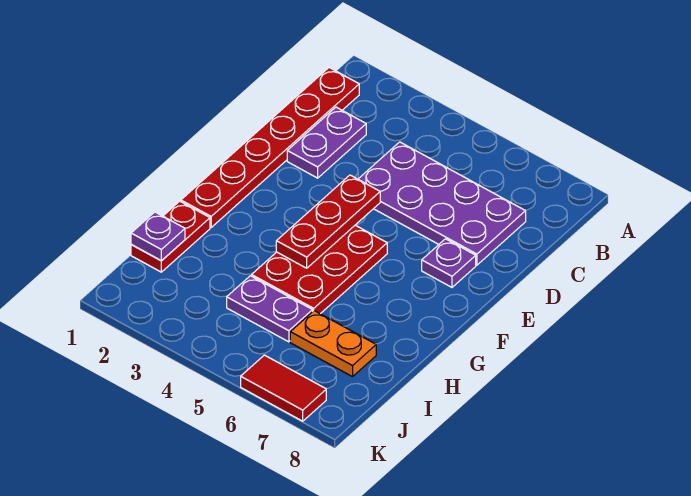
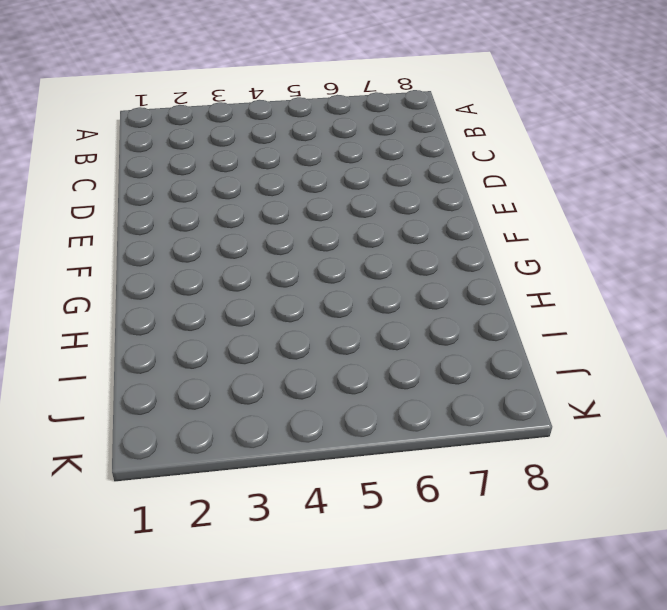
none -> red plate B1:G1 level 1
none -> purple plate C2:D2 level 1

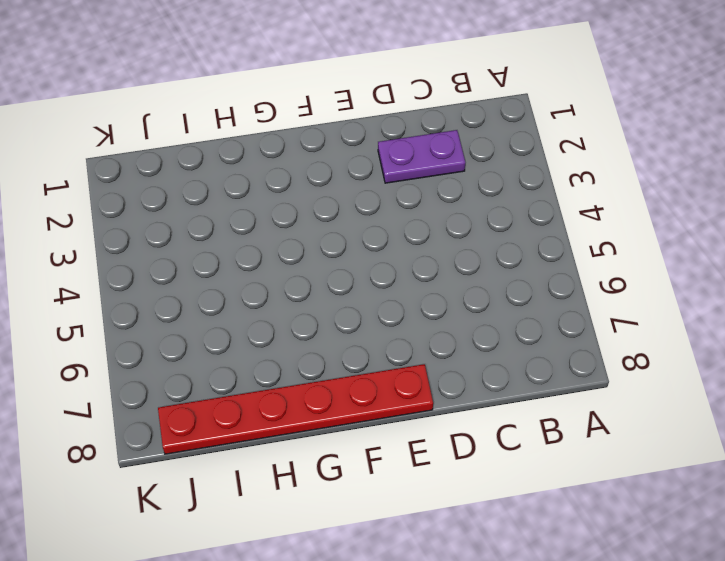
red plate E8:J8 level 1 -> red plate B1:G1 level 1
none -> purple plate C4:D7 level 1
none -> purple plate E7 level 1

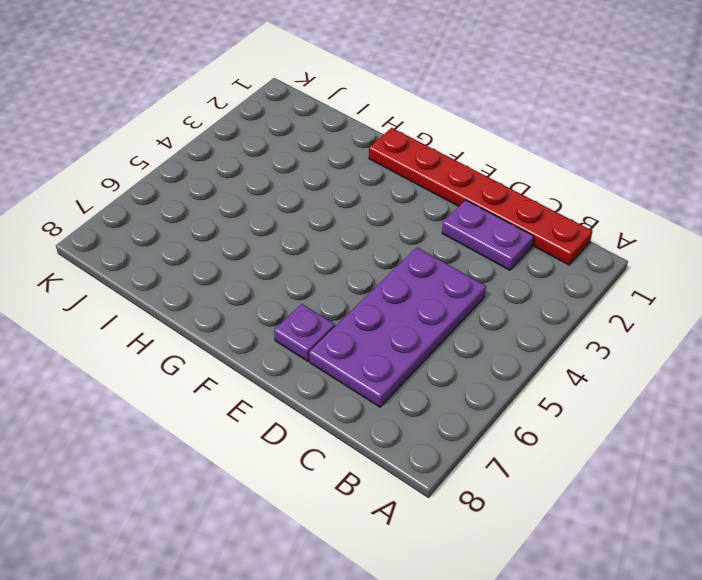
none -> red plate F4:H5 level 1
none -> red plate H1:I1 level 1

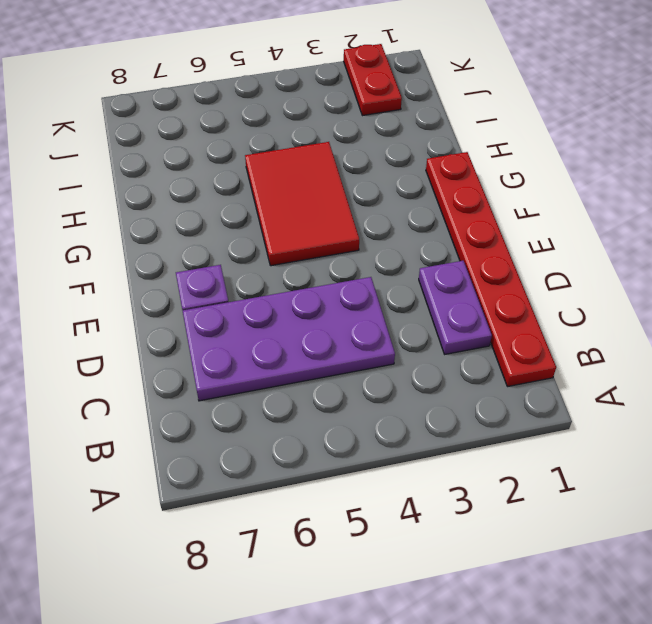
red tile F4:H5 level 1 -> red plate F4:H5 level 1
red plate J2:K2 level 1 -> red plate H1:I1 level 1
none -> purple plate I4:I5 level 1
none -> orange plate I6:I7 level 1

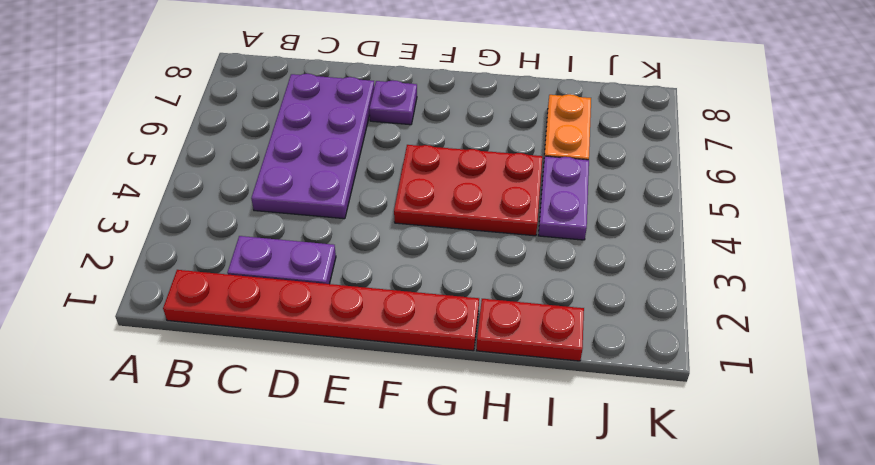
none -> red tile K6:K7 level 1
none -> red plate E4:G4 level 2

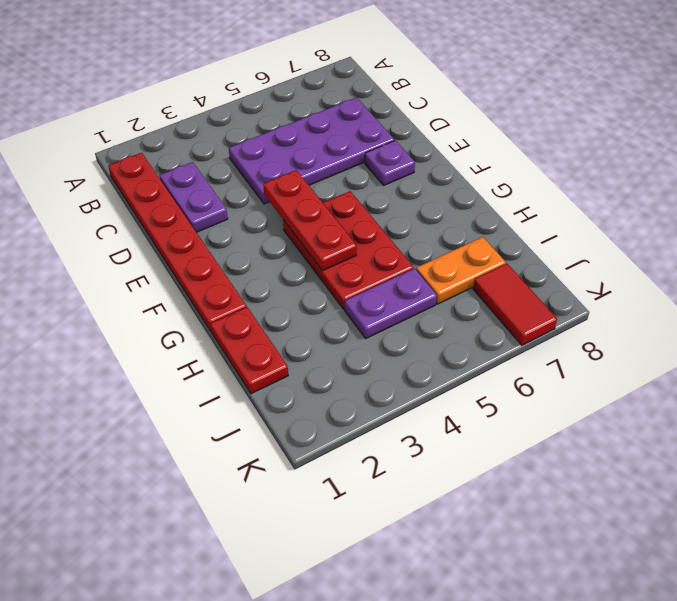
red tile J7:K7 level 1 -> red tile K6:K7 level 1
none -> purple plate I1 level 2

